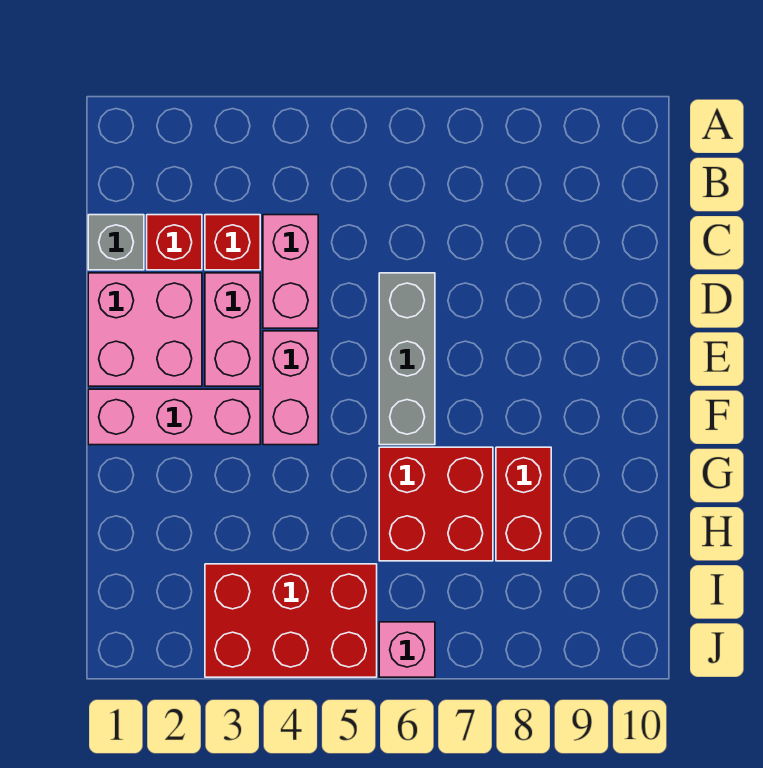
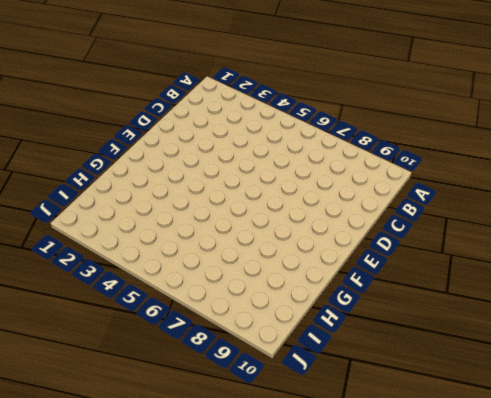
none -> grey brick C1 level 1
none -> red brick C2 level 1
none -> red brick C3 level 1

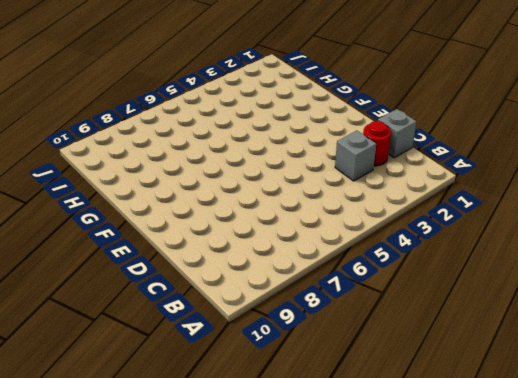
red round brick C2 level 1 -> red brick C2 level 1
grey brick C3 level 1 -> red brick C3 level 1
none -> pink brick C4:D4 level 1
none -> pink brick D1:E2 level 1
none -> pink brick D3:E3 level 1

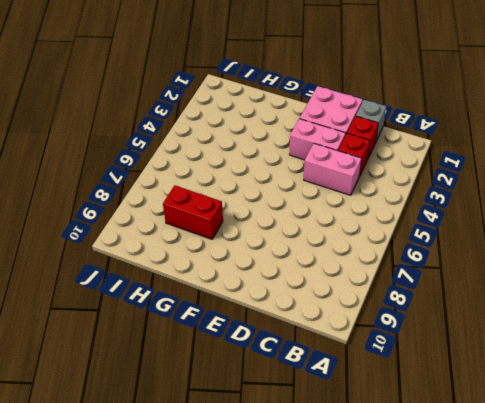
none -> grey brick D6:F6 level 1
none -> pink brick E4:F4 level 1
none -> pink brick F1:F3 level 1

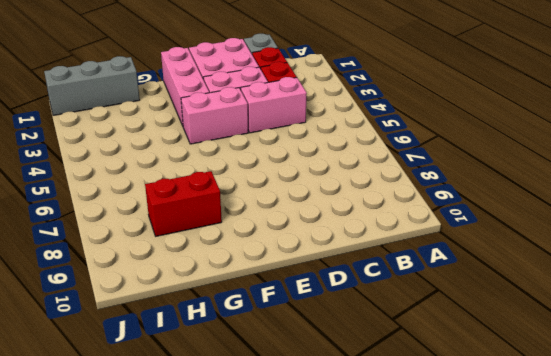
grey brick H1:J1 level 1 -> grey brick D6:F6 level 1
none -> red brick G6:H7 level 1
none -> red brick I3:J5 level 1
none -> pink brick J6 level 1

